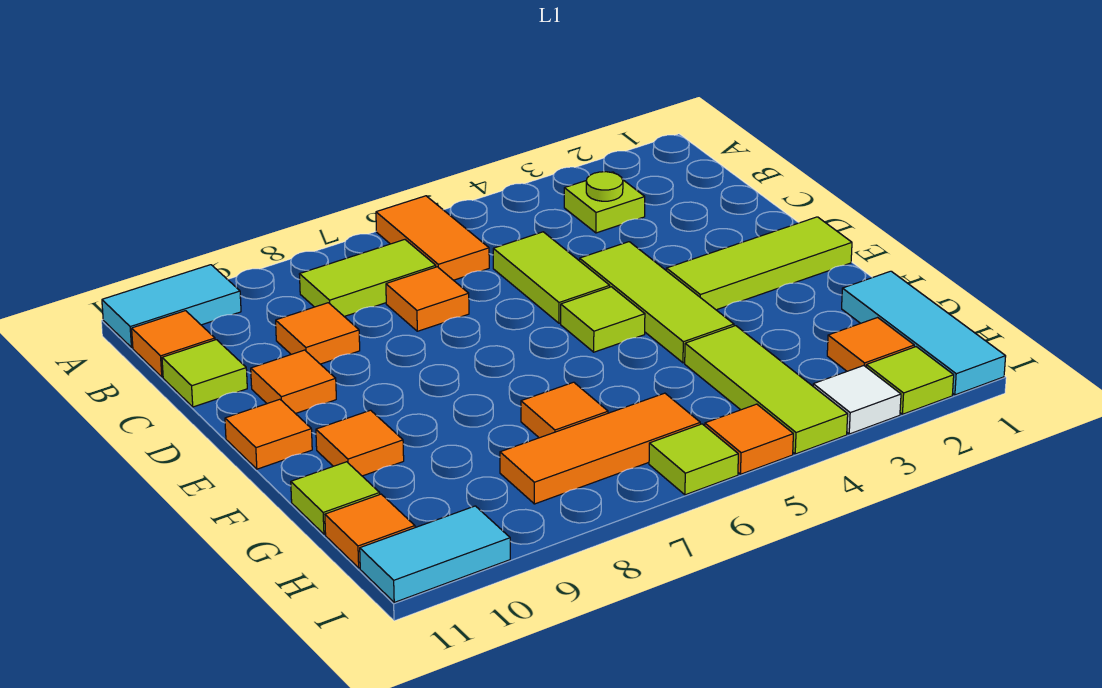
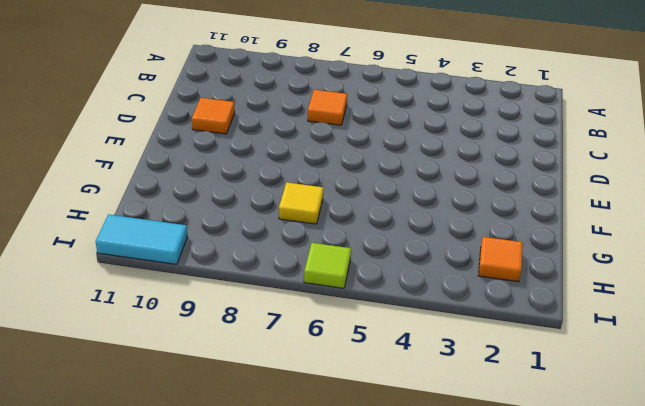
yellow tile G7 level 1 -> orange tile G7 level 1
none -> orange tile A6:B6 level 1
none -> cyan tile A10:A11 level 1
none -> lime plate B3 level 1

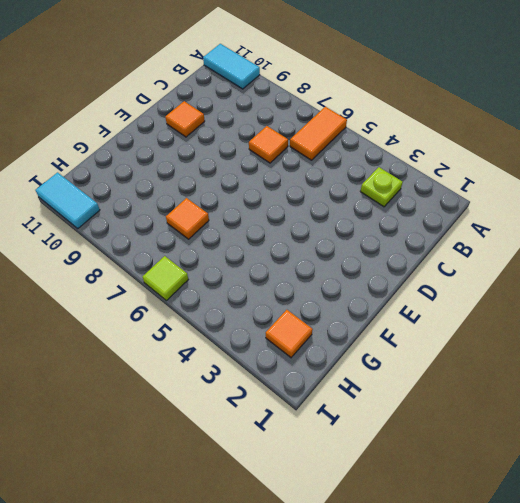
none -> lime tile B7:B8 level 1
none -> orange tile B11 level 1
none -> lime tile C5:D5 level 1

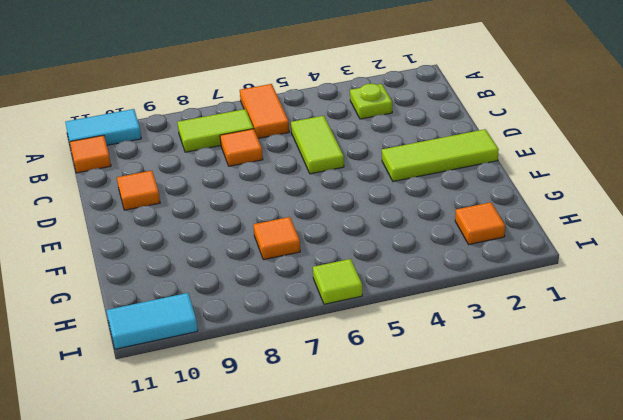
none -> orange tile C9 level 1
none -> lime tile C11 level 1
none -> lime tile D4:F4 level 1

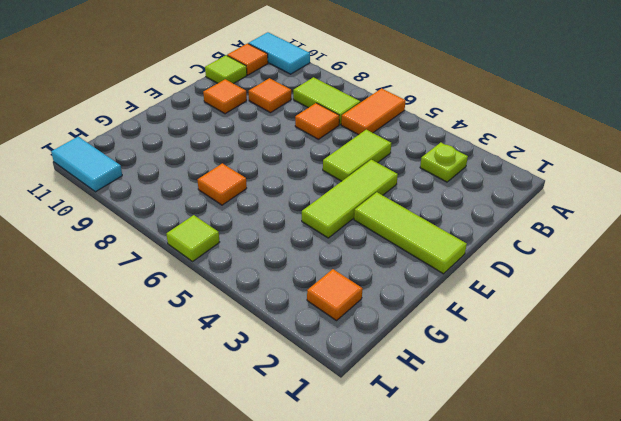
none -> lime tile E5 level 1
none -> orange tile E11 level 1
none -> orange tile F10 level 1

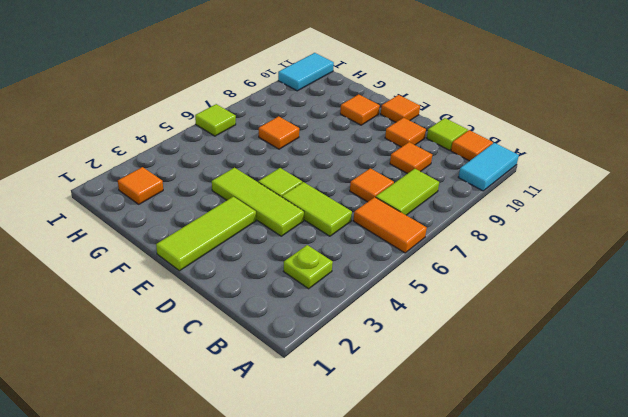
none -> cyan tile G1:I1 level 1
none -> lime tile G4:I4 level 1
none -> lime tile G11 level 1

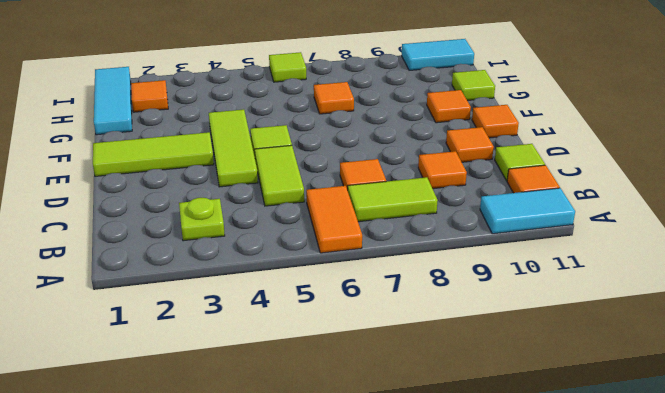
none -> lime tile G4:I4 level 1
none -> orange tile H6:H8 level 1
none -> orange tile H11 level 1

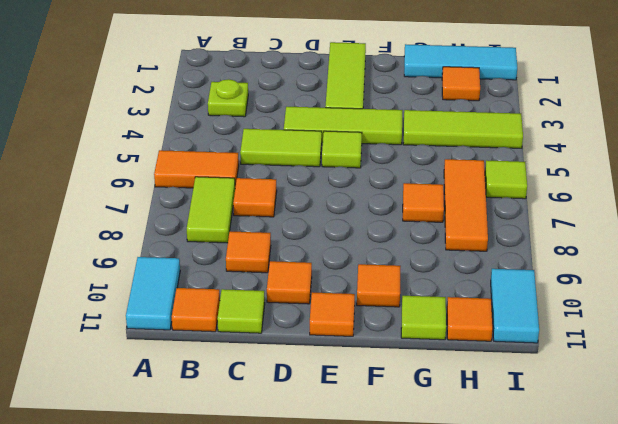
none -> lime tile I2 level 1
none -> white tile I3 level 1
none -> orange tile I5 level 1

